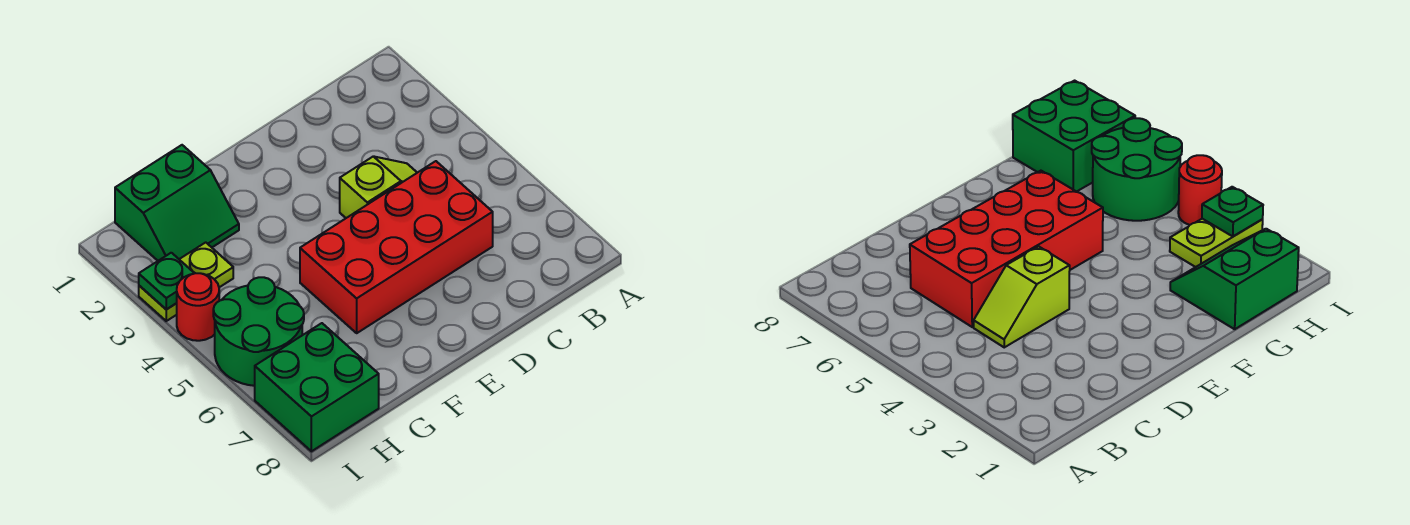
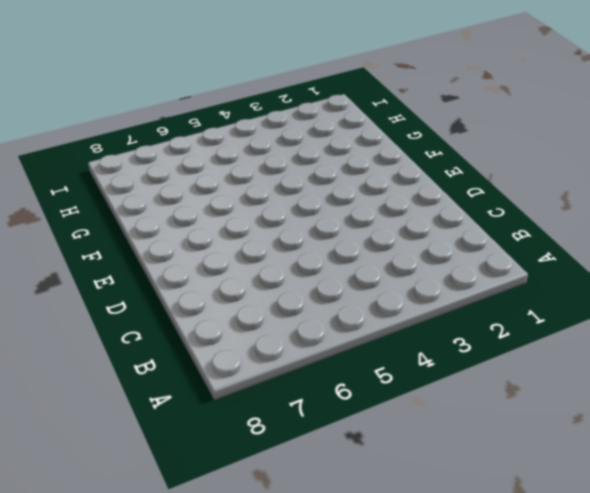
none -> lime slope C4:D4 level 1 top D
none -> red brick C5:F6 level 1

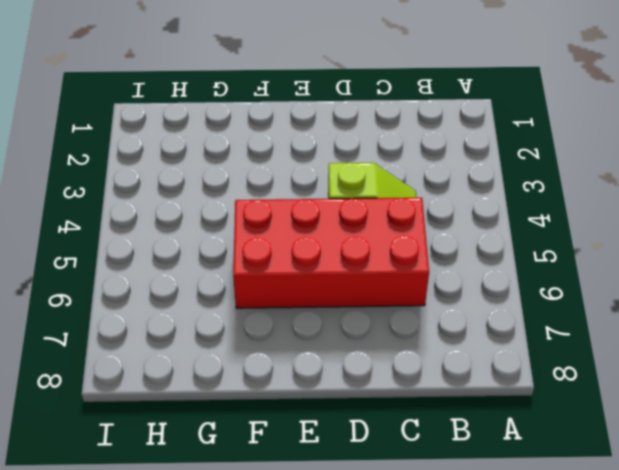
none -> green slope G1:H2 level 1 top 1
none -> lime plate H3:I3 level 1

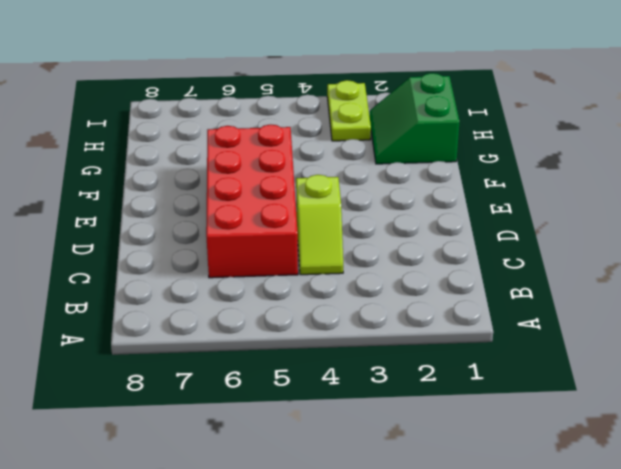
none -> green round brick H5:I6 level 1
none -> green brick H7:I8 level 1

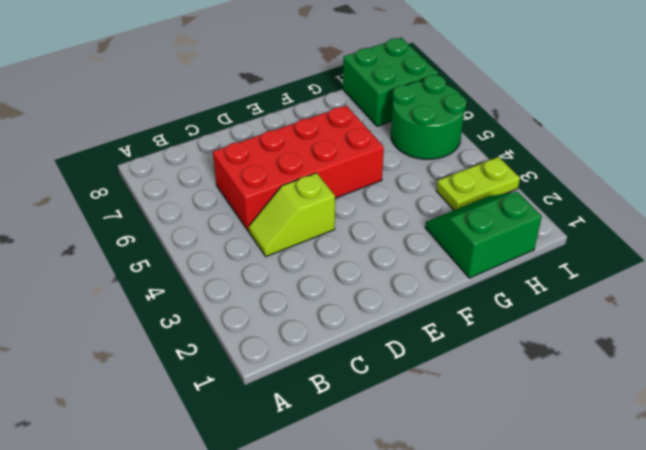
none -> red round brick I4 level 1
none -> green plate I3 level 2

